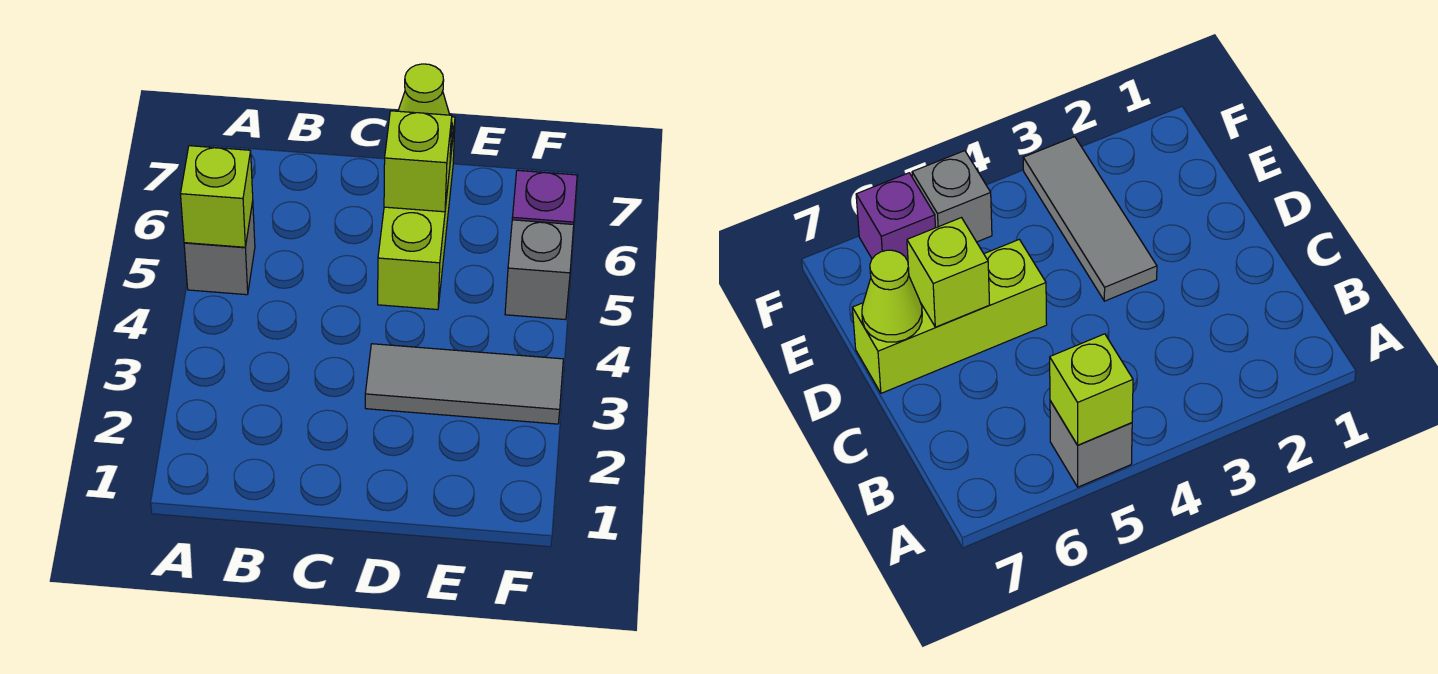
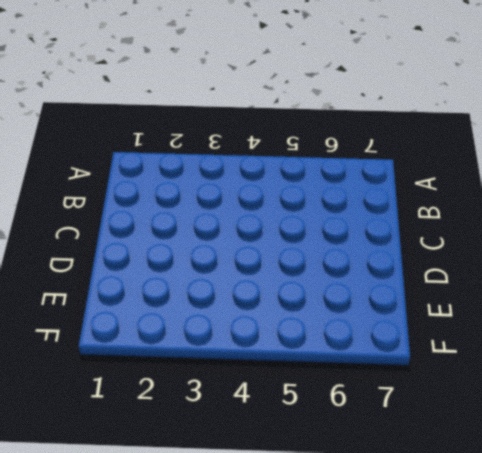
none -> grey brick A5 level 1
none -> grey tile D3:F3 level 1

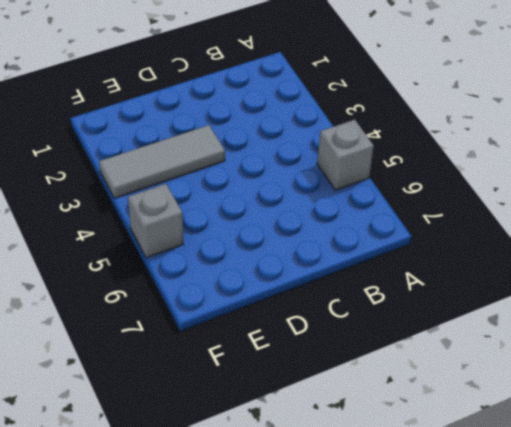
none -> lime brick D5:D7 level 1
none -> purple brick F6 level 1

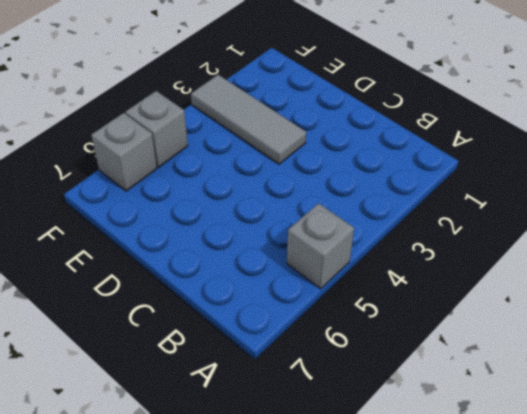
grey brick F6 level 1 -> purple brick F6 level 1
none -> lime brick D5:D7 level 1
none -> lime brick A5 level 2

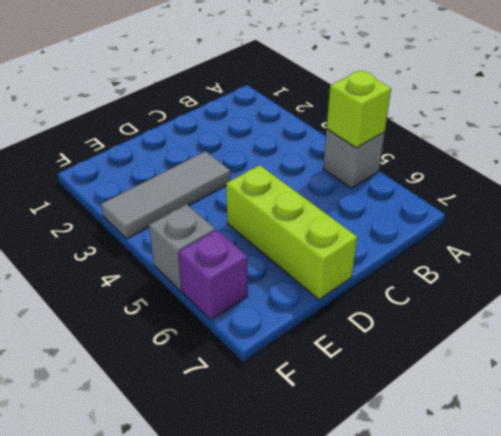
none -> lime brick D6 level 2
none -> lime cone D7 level 2

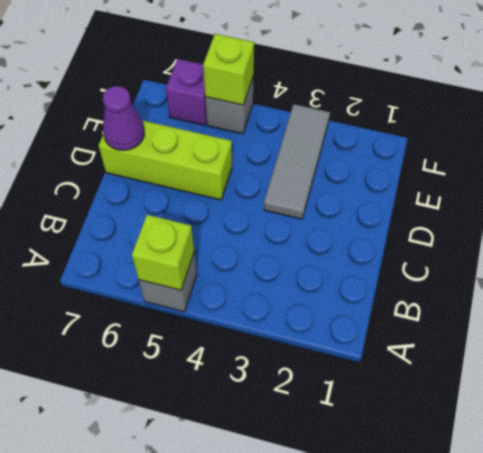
purple cone D7 level 2 -> lime cone D7 level 2
lime brick F5 level 2 -> lime brick D6 level 2

